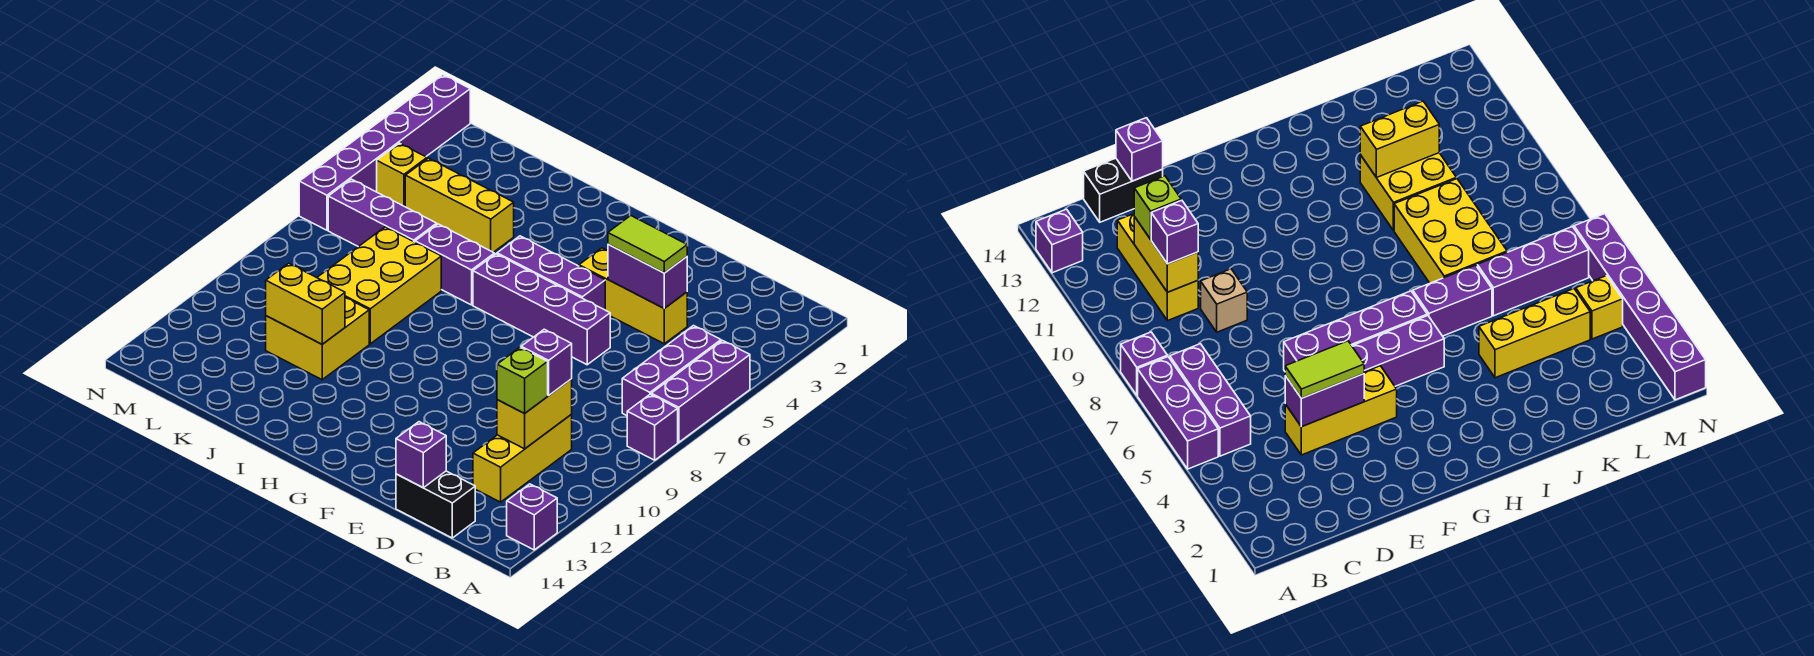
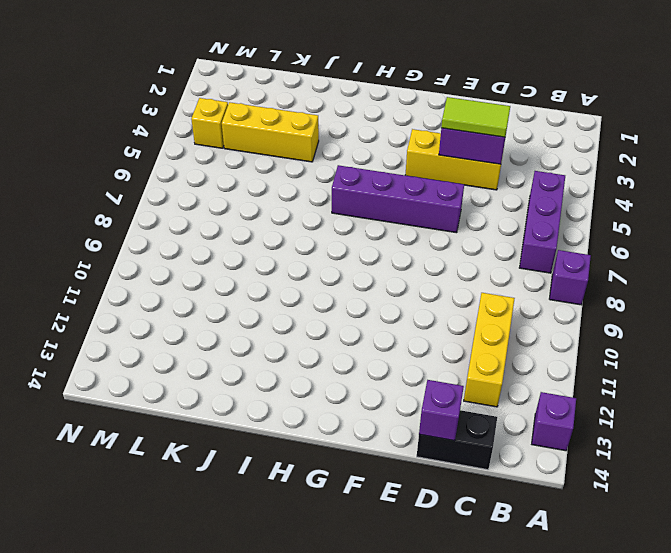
none -> purple brick A5:A7 level 1
none -> tan brick D9 level 1
none -> purple brick F5:H5 level 1

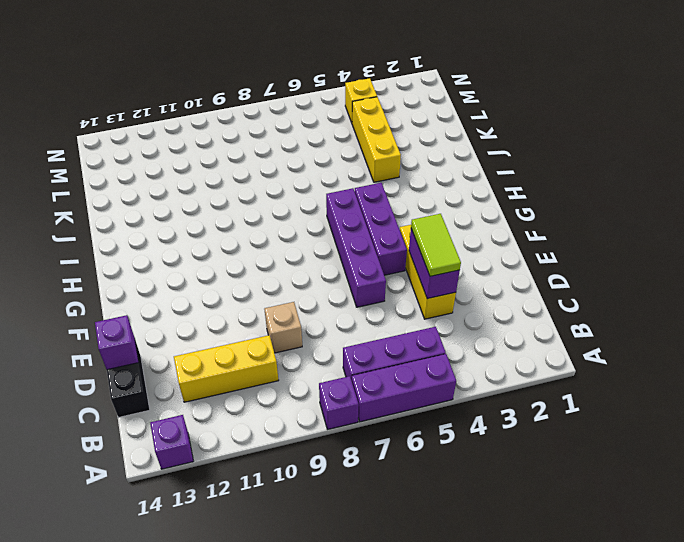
none -> purple brick I6:J6 level 1
none -> yellow brick J7:K9 level 1
none -> yellow brick J10:K11 level 1

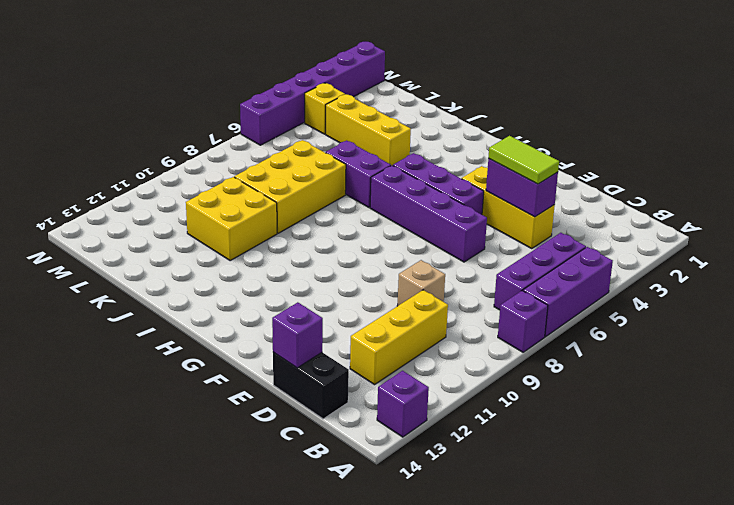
none -> purple brick K6:M6 level 1
none -> yellow brick C10:C11 level 2
none -> yellow brick J11:K11 level 2

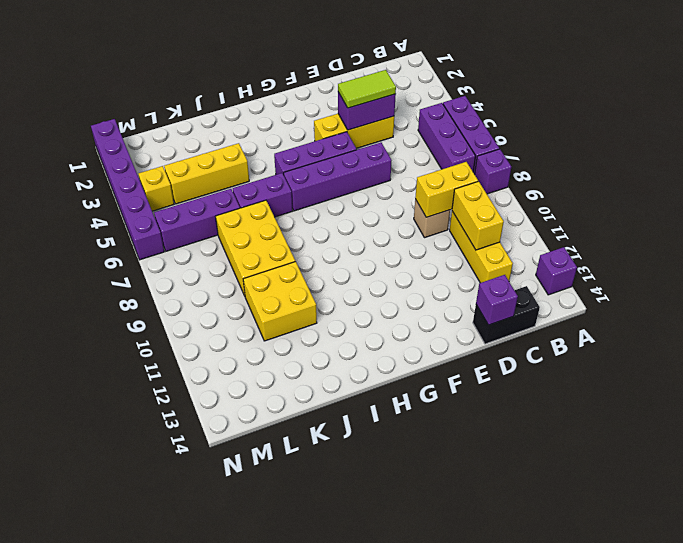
yellow brick C9:D9 level 2 -> yellow brick J11:K11 level 2
none -> purple brick C10 level 3
none -> lime brick C11 level 3

